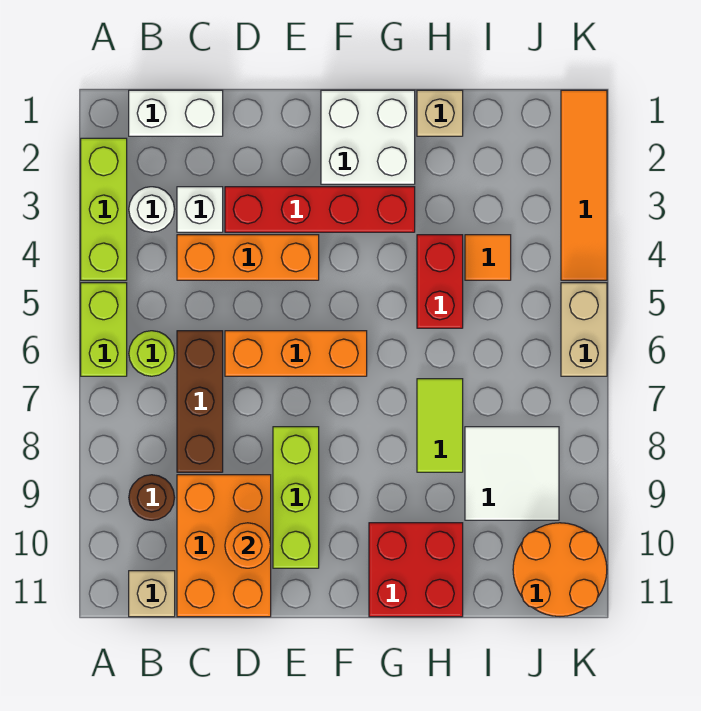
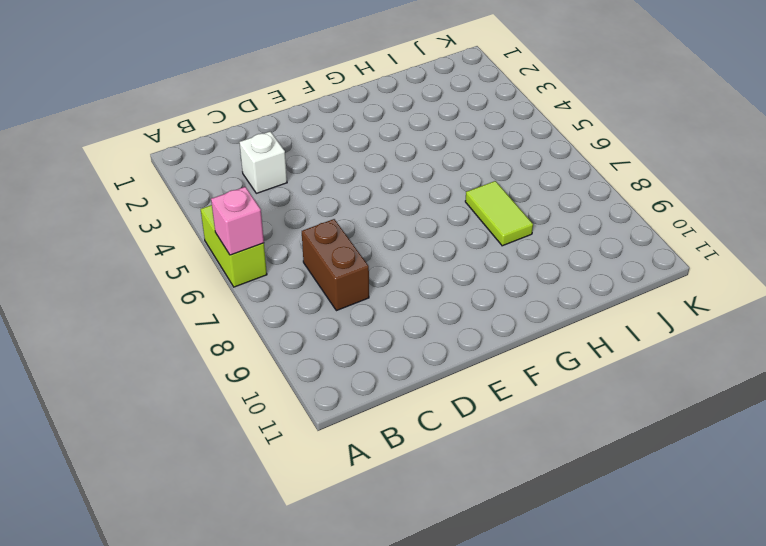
pink brick A6 level 2 -> none
brown brick C7:C8 level 1 -> brown brick C6:C8 level 1
none -> lime brick A2:A4 level 1
none -> white brick B1:C1 level 1
none -> white round brick B3 level 1

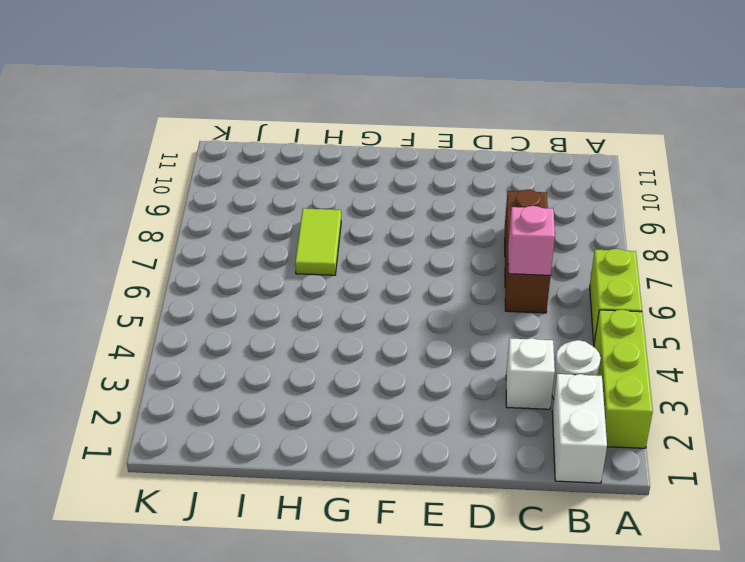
white brick B1:B2 level 1 -> white brick B1:C1 level 1
pink brick C6 level 2 -> none
none -> lime round brick B6 level 1
none -> brown round brick B9 level 1
none -> tan brick B11 level 1

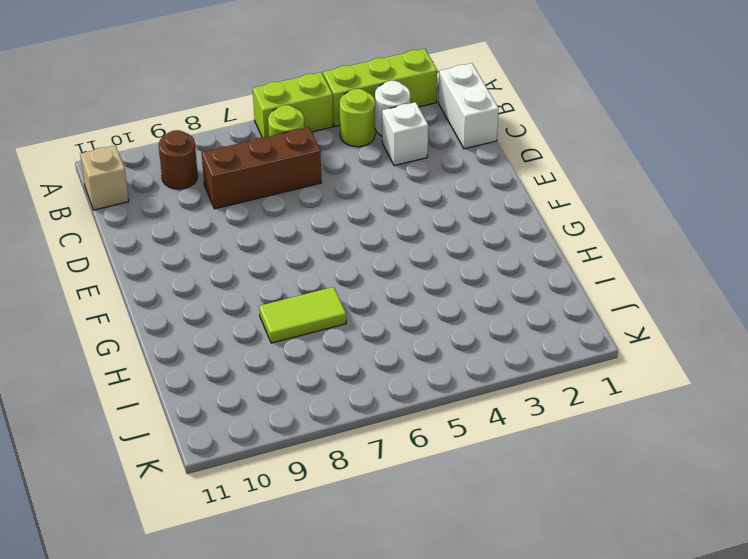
lime round brick B4 level 1 -> none
none -> orange brick C4:E4 level 1
none -> orange brick C9:D11 level 1
none -> red brick D3:G3 level 1

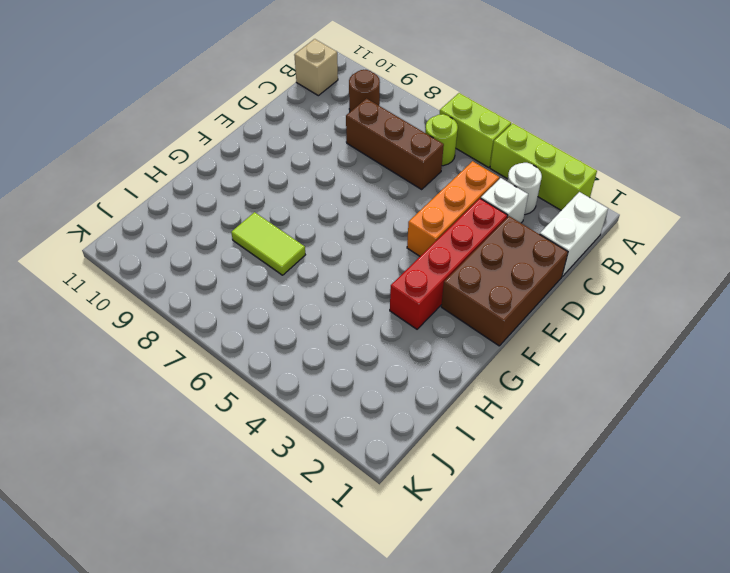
brown brick D1:F2 level 1 -> white brick F1:G2 level 1
none -> orange brick C9:D11 level 1
none -> orange brick D6:F6 level 1
none -> lime brick E8:E10 level 1

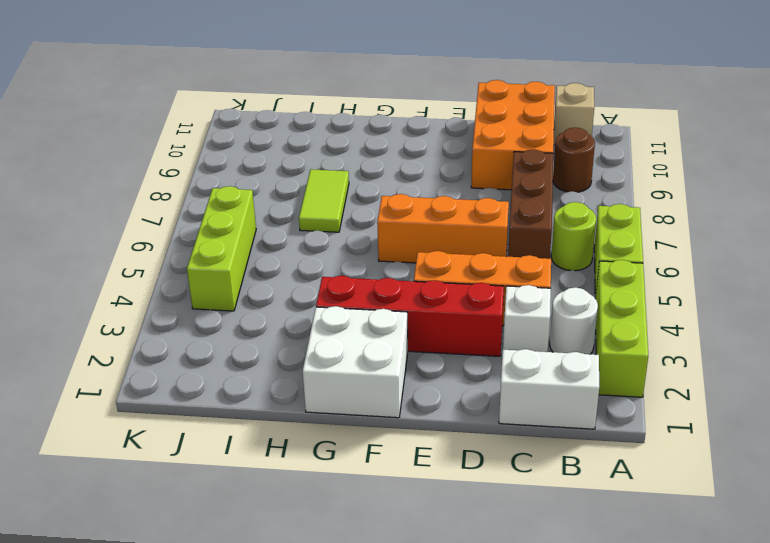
lime brick J4:J6 level 1 -> lime brick E8:E10 level 1
none -> red brick G10:H11 level 1
none -> tan brick H1 level 1
none -> red brick H4:H5 level 1

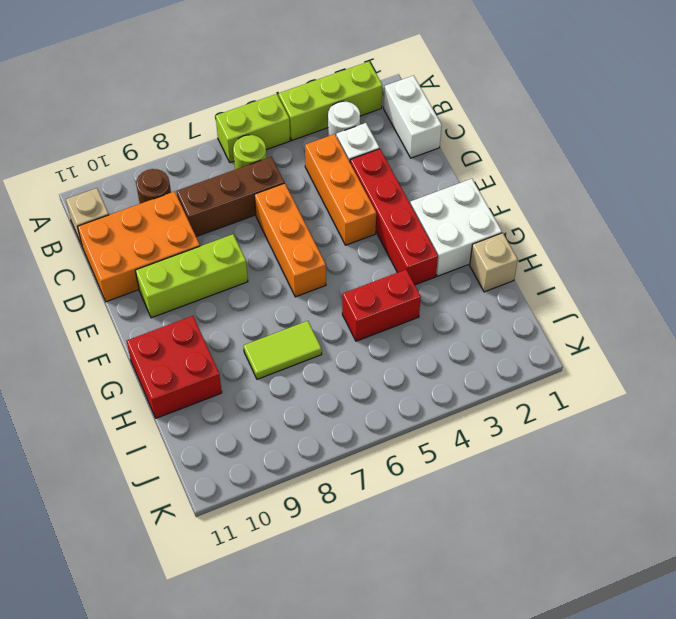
none -> orange tile I4 level 1
none -> white tile I8:J9 level 1
none -> orange round brick J10:K11 level 1

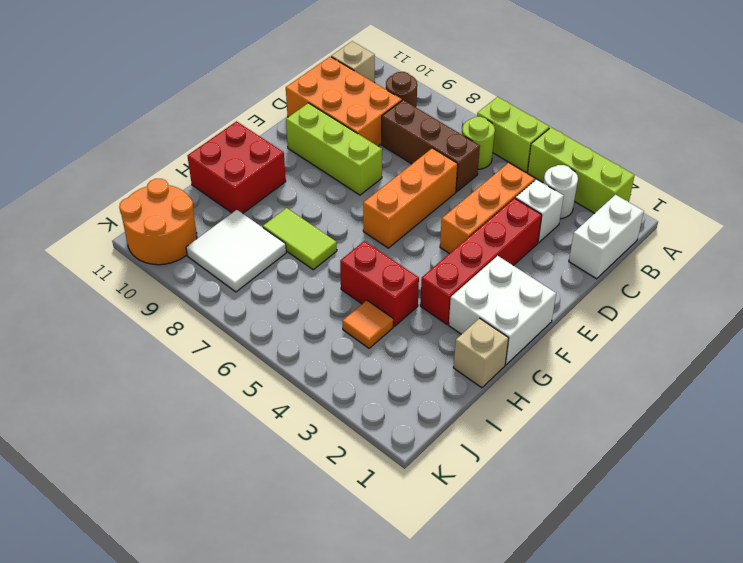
none -> orange tile K1:K4 level 1
none -> tan brick K5:K6 level 1
none -> orange round brick D10 level 2

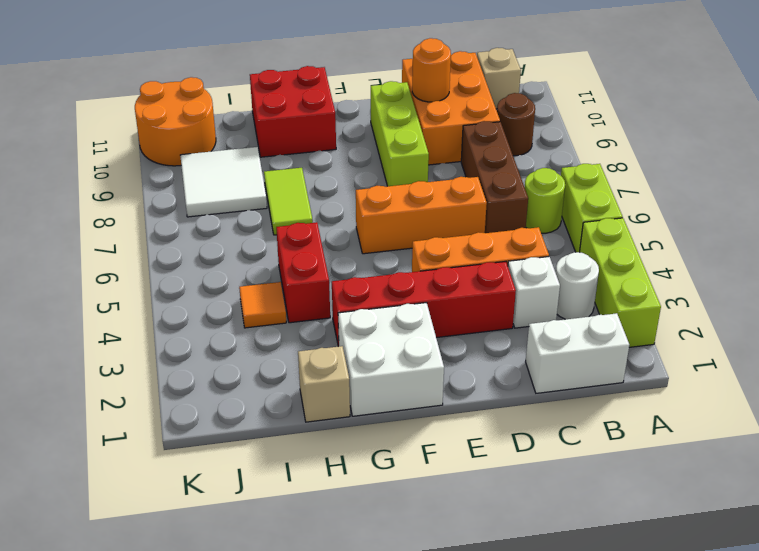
none -> orange tile K1:K4 level 1
none -> tan brick K5:K6 level 1

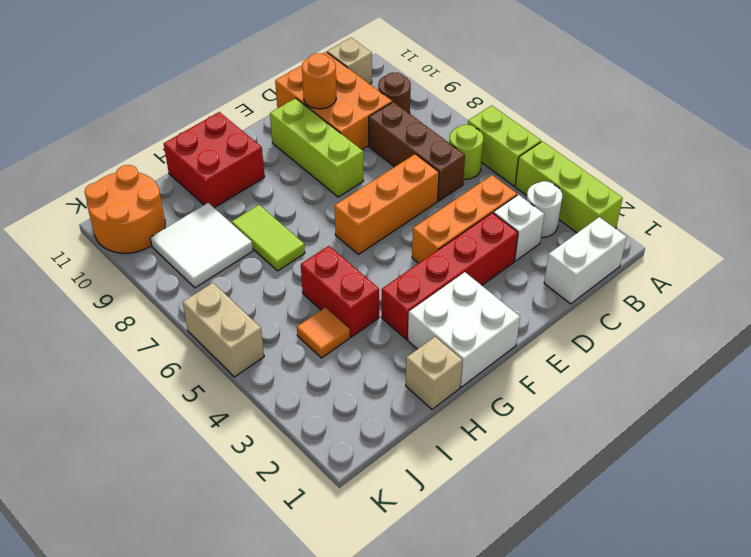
none -> orange tile K1:K4 level 1

